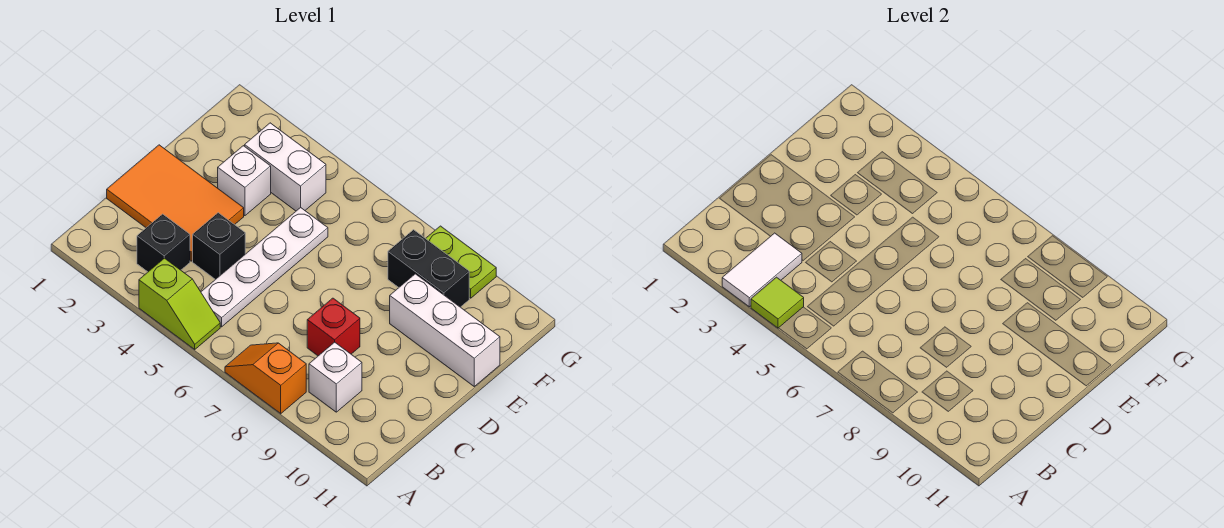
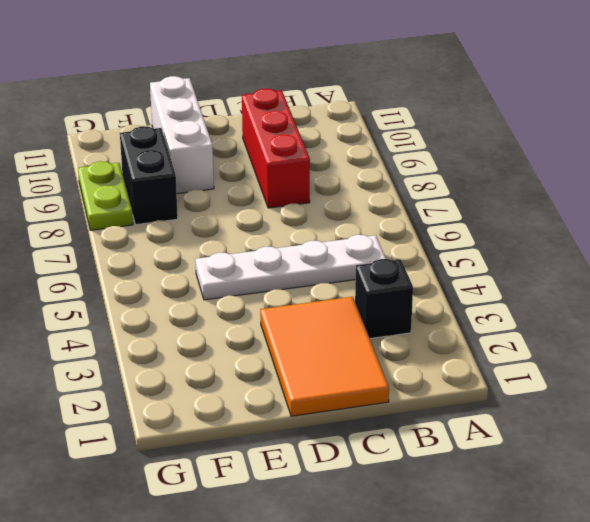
red brick C8:C10 level 1 -> red brick C8 level 1
none -> lime slope A4:A5 level 1 top 4
none -> orange slope A7:A8 level 1 top 8
none -> white brick B9 level 1

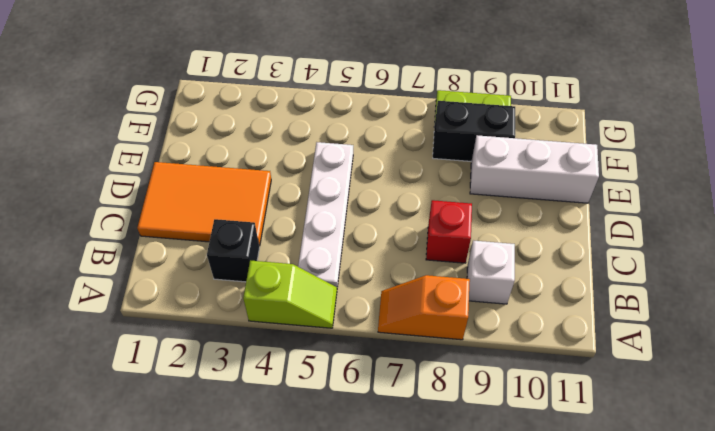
none -> black brick C4 level 1
none -> white brick E3 level 1
none -> white brick F3:F4 level 1

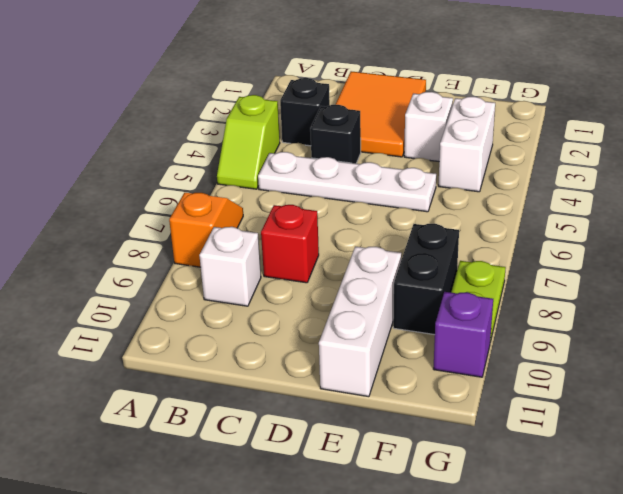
purple brick G10 level 1 -> none
none -> white tile A3:B3 level 2
none -> lime tile A4 level 2

